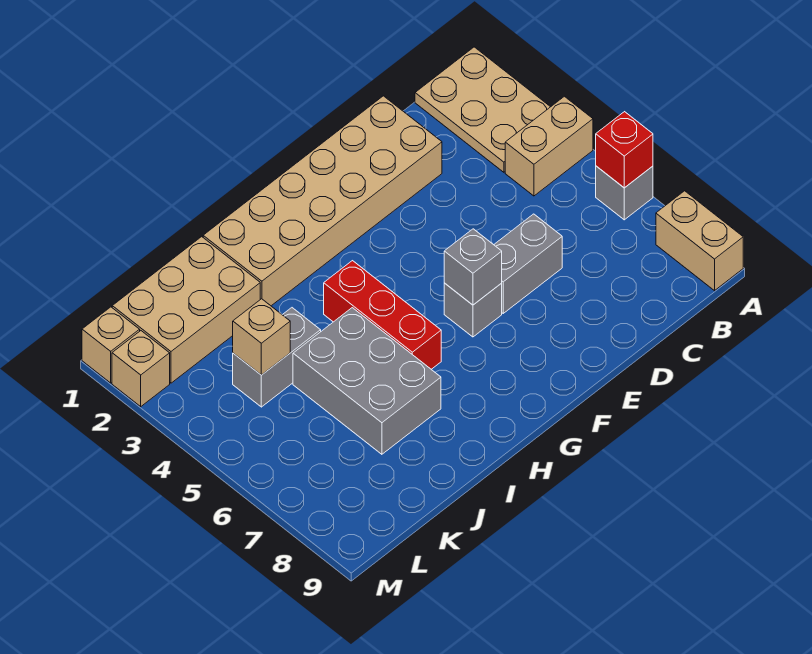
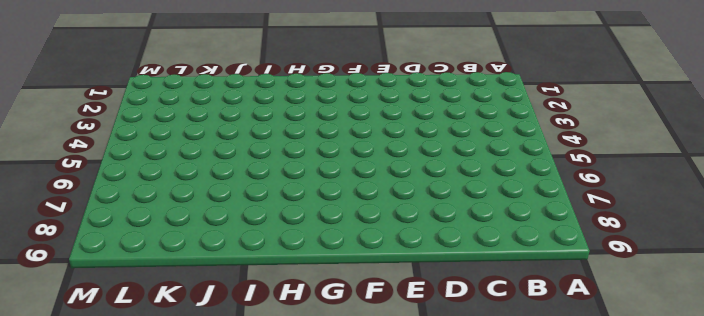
none -> tan plate A1:B3 level 1
none -> tan brick A4:B4 level 1
none -> grey brick A6 level 1

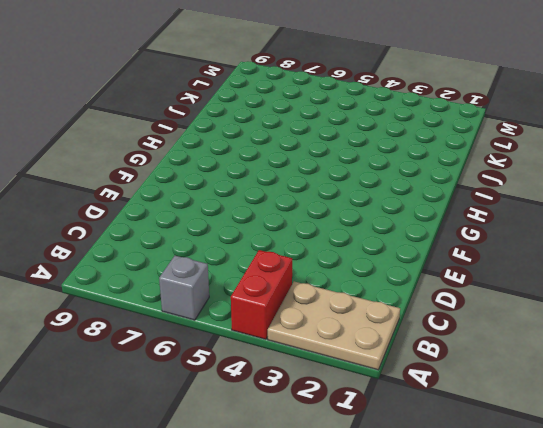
red brick A4:B4 level 1 -> tan brick A4:B4 level 1
none -> tan brick A8:A9 level 1
none -> tan brick D1:I2 level 1
none -> grey brick D6:E6 level 1

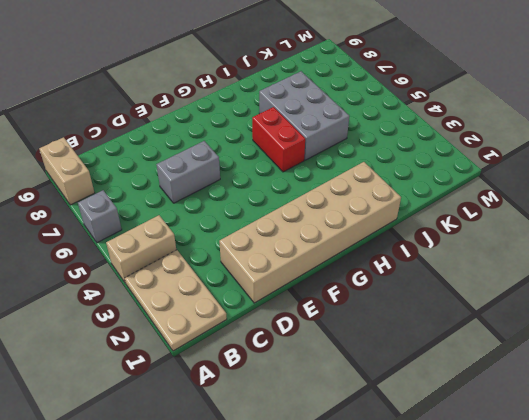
red brick H5:H6 level 1 -> red brick H4:H6 level 1
none -> grey brick F6 level 1
none -> tan brick J1:L2 level 1
none -> grey brick J4:K4 level 1

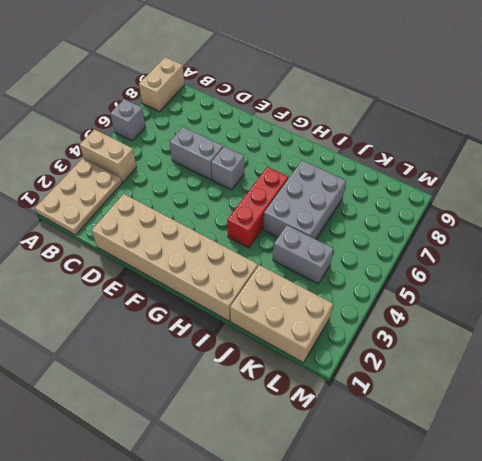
none -> tan brick M1 level 1
none -> tan brick M2 level 1
none -> red brick A6 level 2

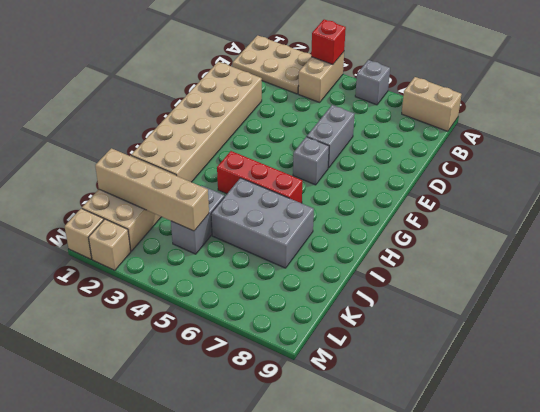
red brick A4 level 2 -> red brick A6 level 2
tan brick K1:K4 level 2 -> tan brick K4 level 2
none -> grey brick F6 level 2

